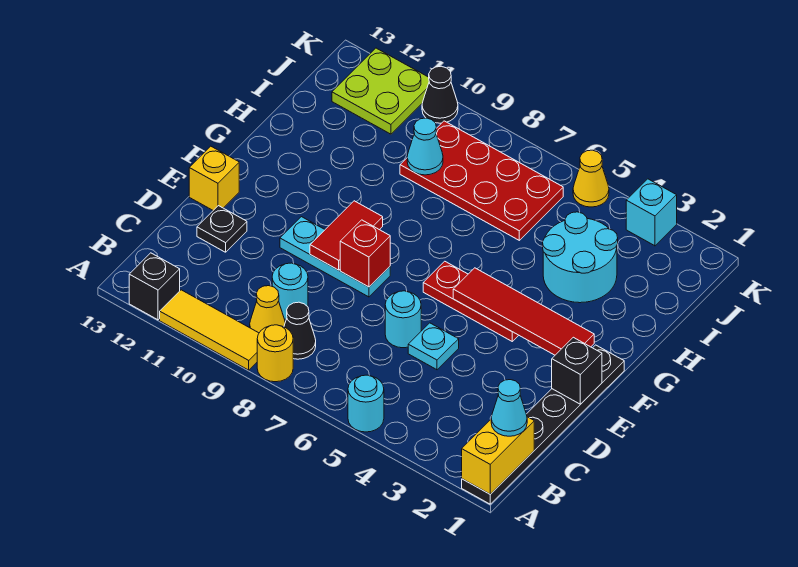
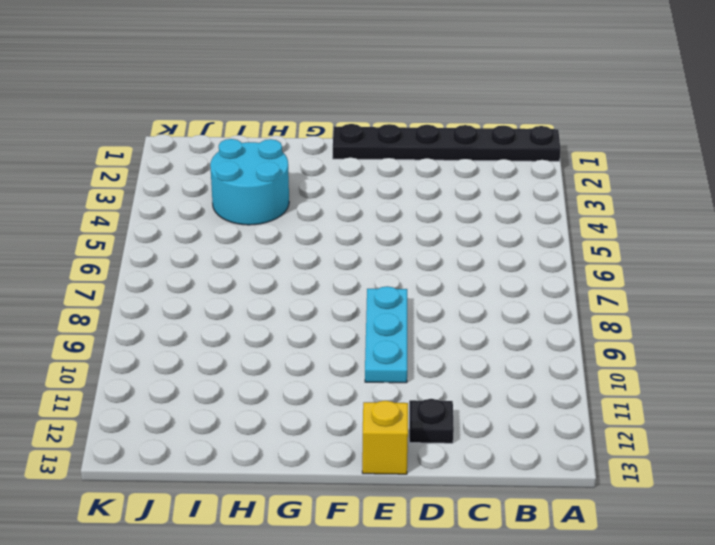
none -> cyan round brick A5 level 1
none -> yellow round brick A8 level 1
none -> yellow tile A9:A11 level 1

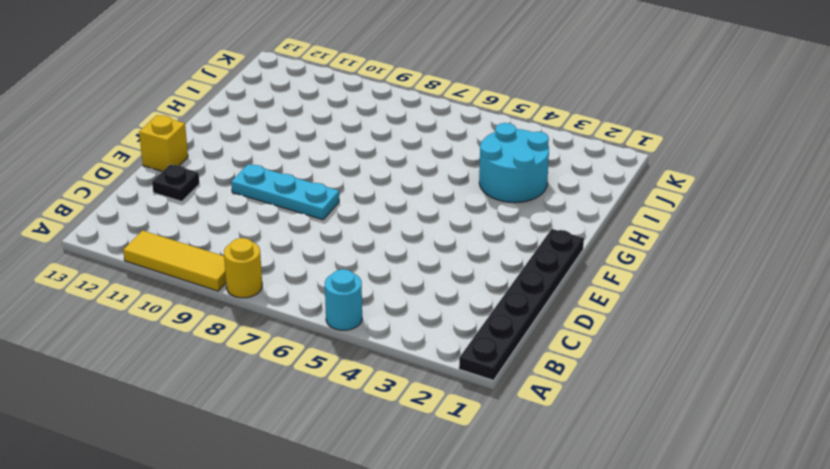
none -> black brick A12 level 1
none -> black cone B8 level 1
none -> yellow cone B9 level 1

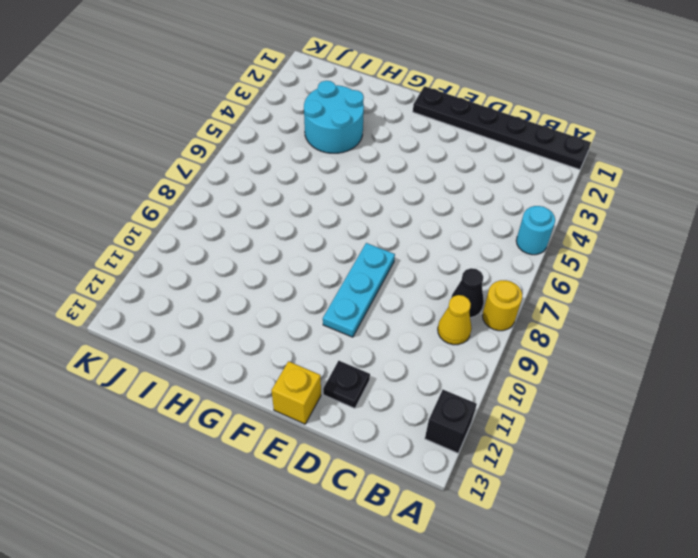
none -> yellow tile A9:A11 level 1
none -> cyan round brick C9 level 1
none -> cyan plate D5 level 1

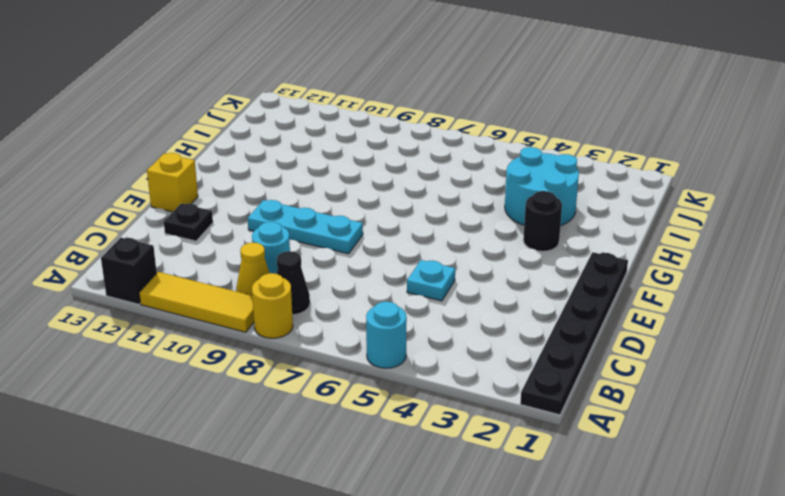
black round brick G3 level 1 -> none
none -> cyan round brick D6 level 1
none -> red plate F4:F6 level 1
none -> red plate I6:J9 level 1

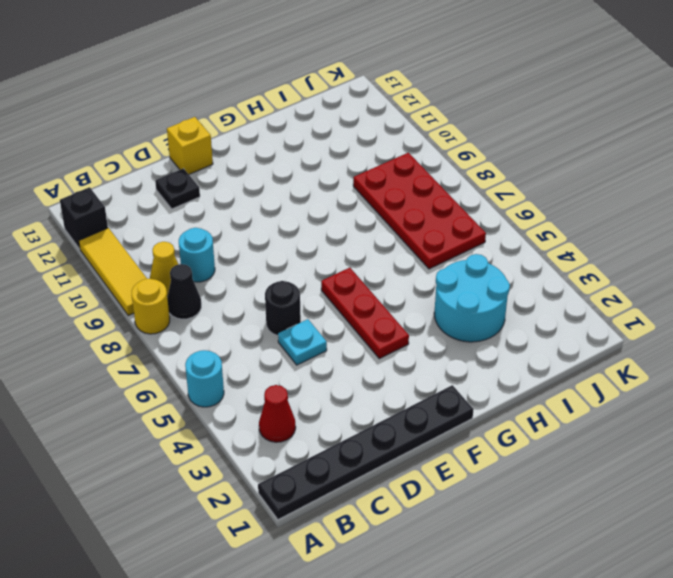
red cone B3 level 1 -> none
black round brick D6 level 1 -> cyan round brick D6 level 1
none -> cyan plate E8:E10 level 1
none -> lime plate J11:K12 level 1
none -> cyan brick K3 level 1

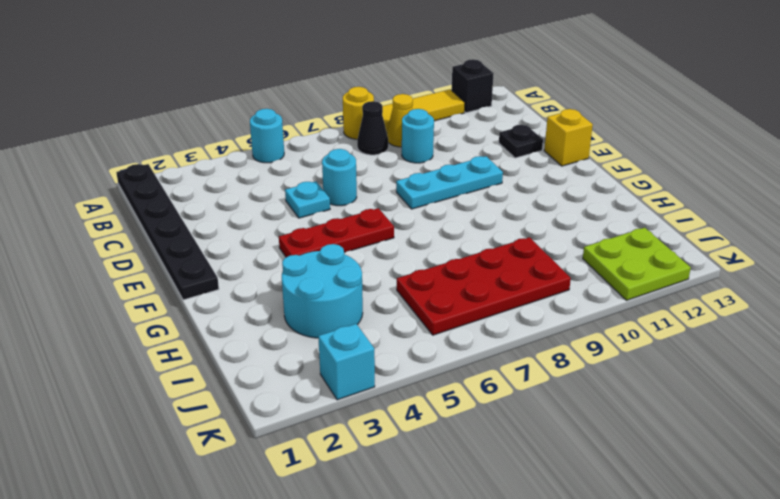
none -> yellow cone K5 level 1
none -> black cone K10 level 1
none -> yellow brick A1:B1 level 2

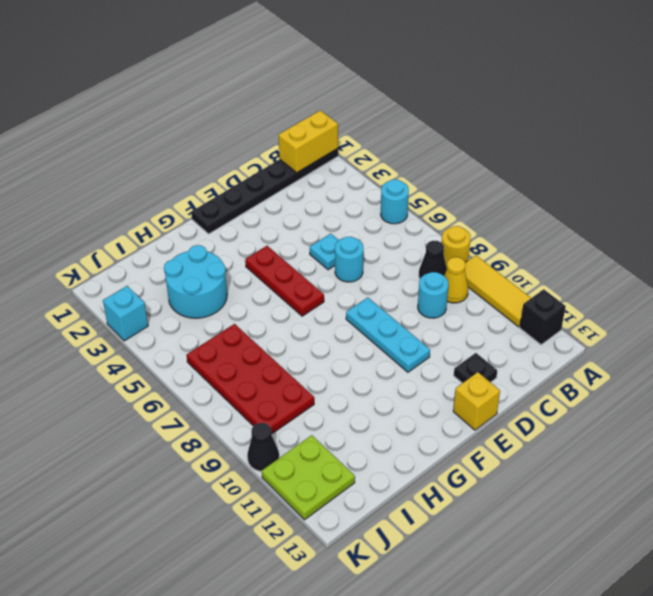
none -> yellow cone K5 level 1
none -> black brick E1 level 2
none -> red brick E8 level 2

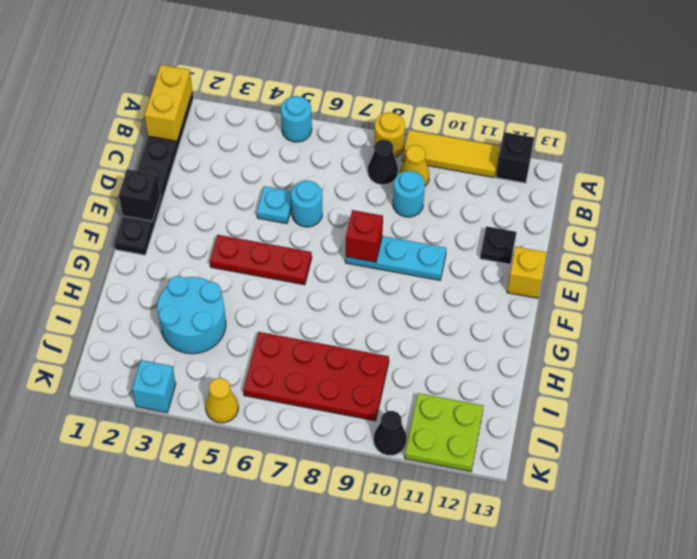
none -> red tile E9:F9 level 2
none -> red tile F2:F5 level 2
none -> cyan cone I9 level 2

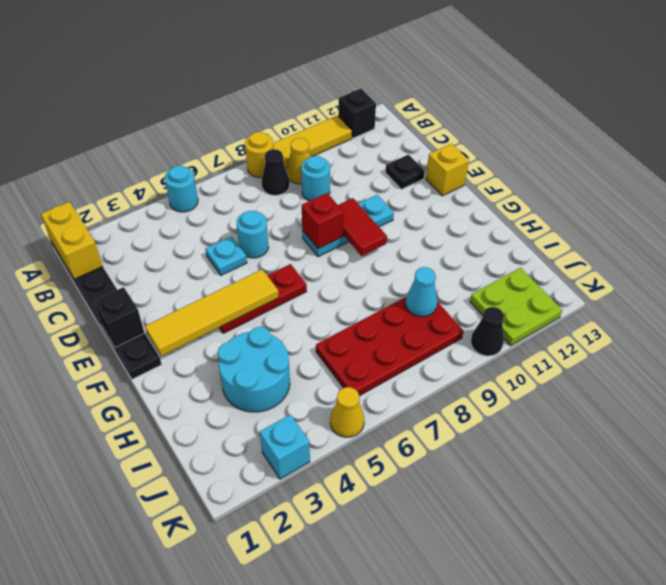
yellow tile F2:F5 level 2 -> red tile F2:F5 level 2
none -> cyan cone B1 level 3

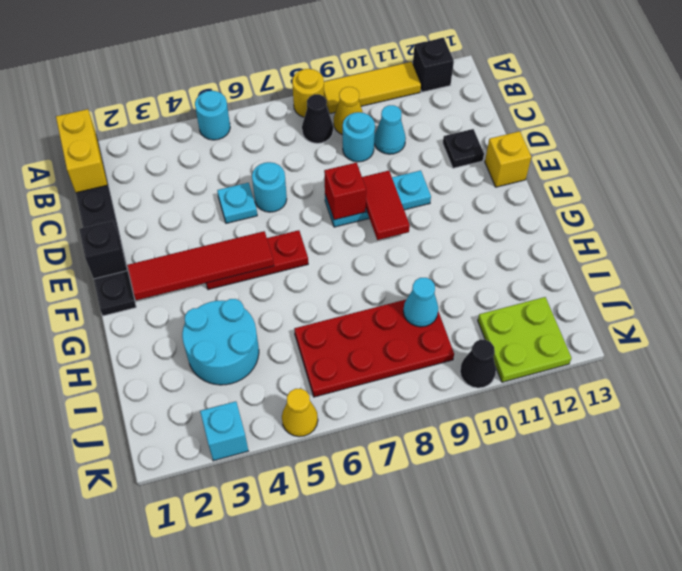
cyan cone C10 level 1 -> cyan cone B1 level 3

